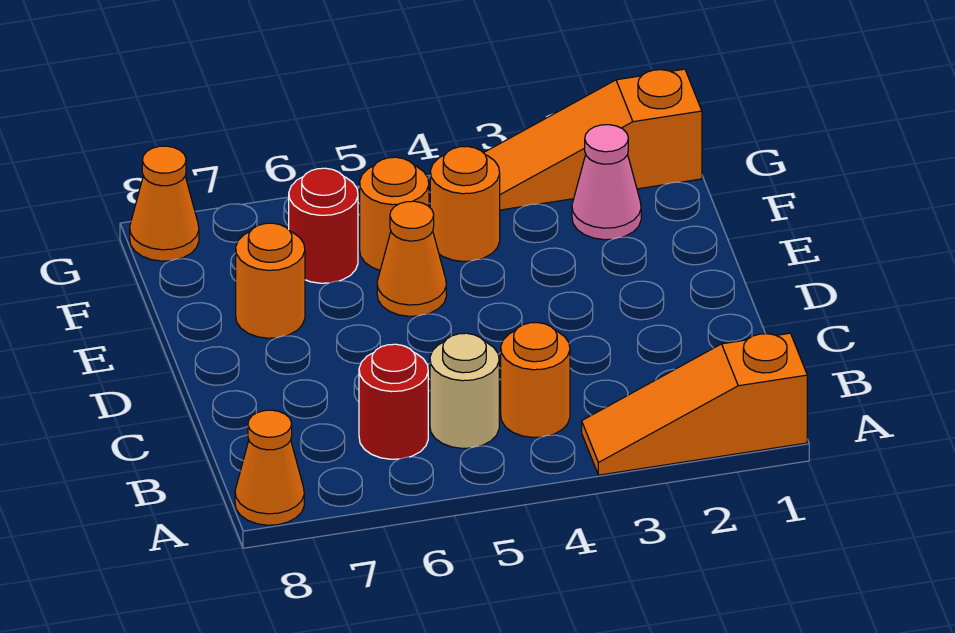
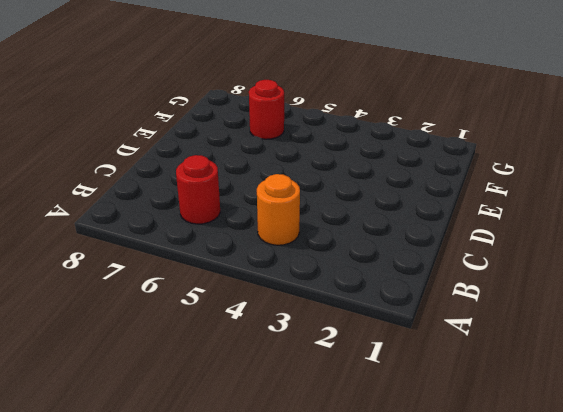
none -> orange slope A1:A3 level 1 top 1
none -> orange cone A8 level 1
none -> tan round brick B5 level 1

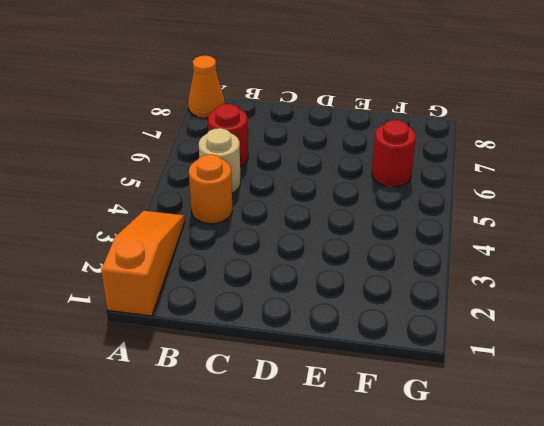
none -> orange cone E5 level 1
none -> orange round brick E7 level 1
none -> pink cone F2 level 1

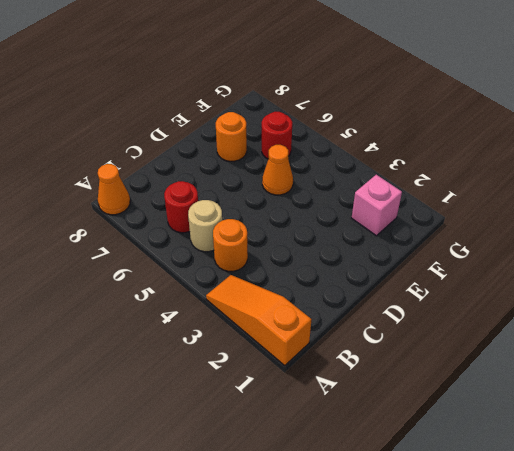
pink brick F2 level 1 -> pink cone F2 level 1
none -> orange round brick F4 level 1
none -> orange round brick F5 level 1
none -> orange slope G1:G3 level 1 top 1

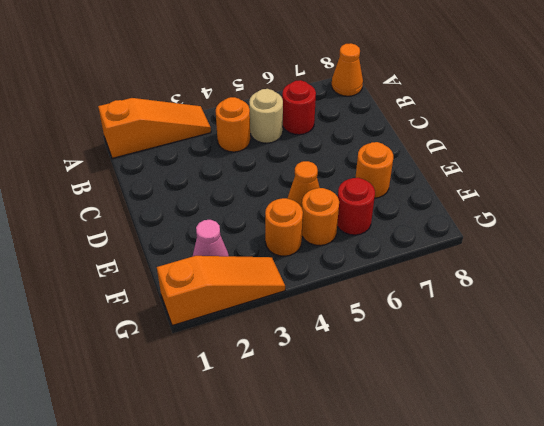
none -> orange cone G8 level 1

